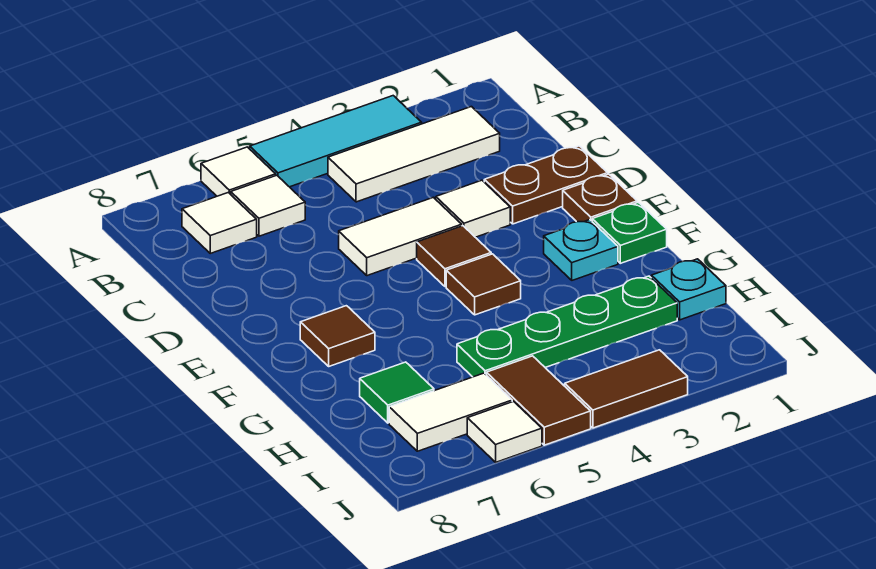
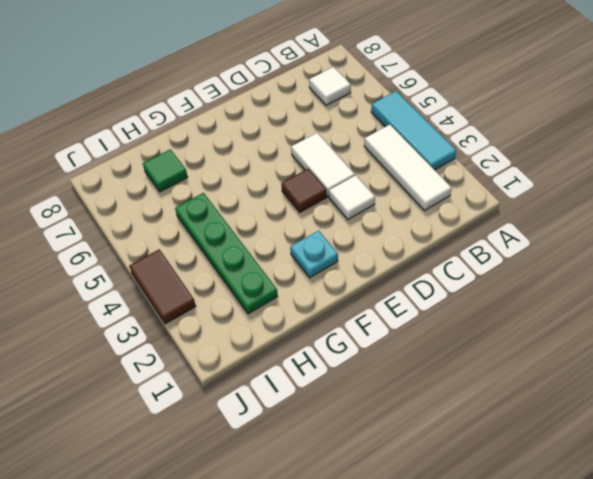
none -> white tile A6 level 1
none -> white tile B6 level 1
none -> brown plate D1:D2 level 1

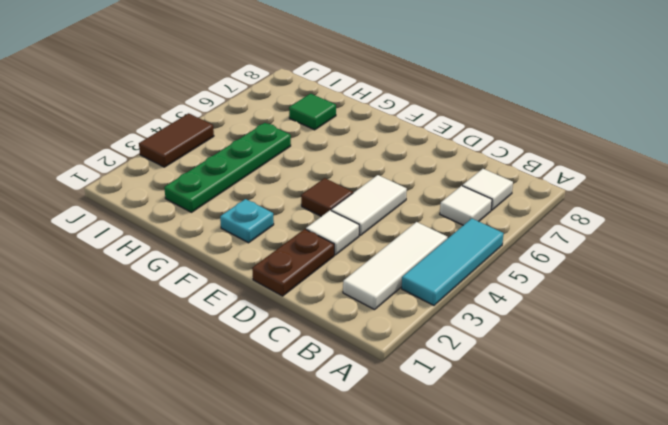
none -> white tile A6 level 1
none -> brown plate E1 level 1
none -> green plate F1 level 1

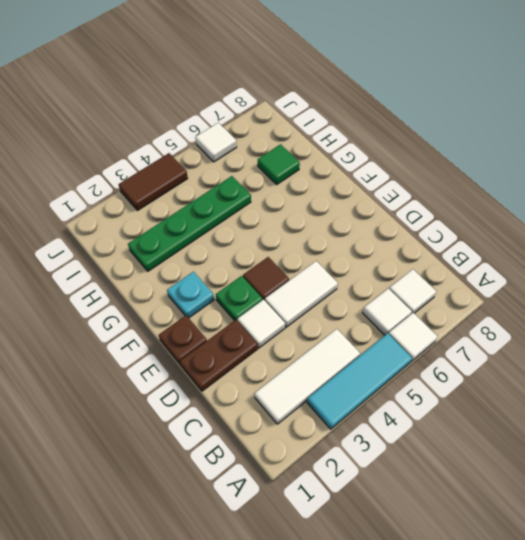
green plate E3 level 1 -> green plate F1 level 1
none -> brown tile F4 level 1
none -> brown tile F7 level 1
none -> cyan plate H1 level 1

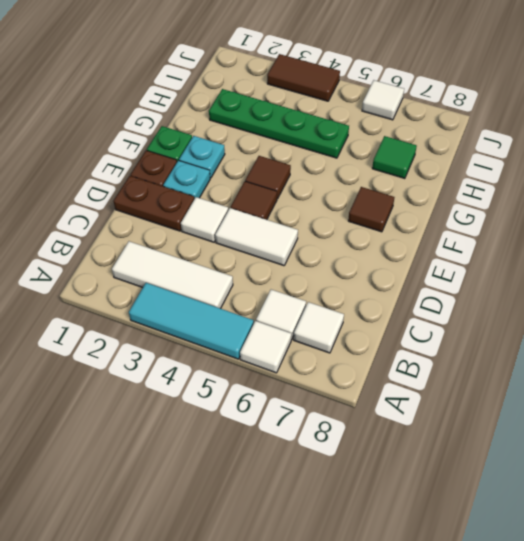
cyan plate E2 level 1 -> cyan plate H1 level 1
none -> brown tile I5:J5 level 1
none -> white tile I6:I7 level 1

